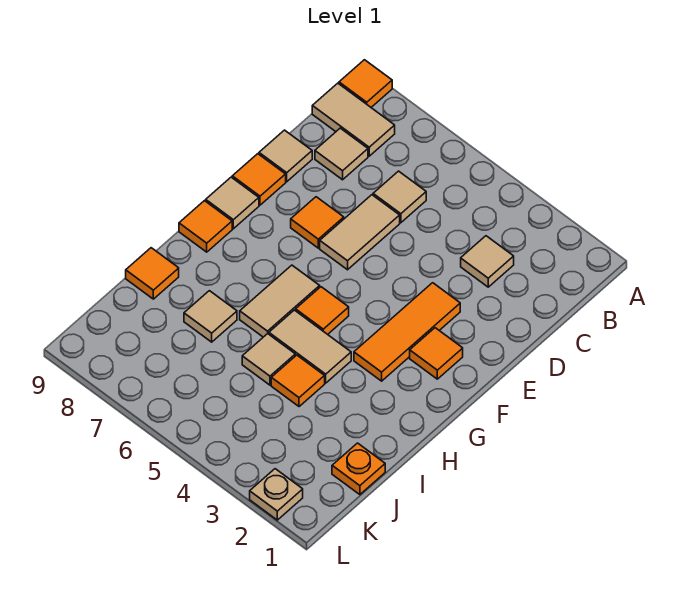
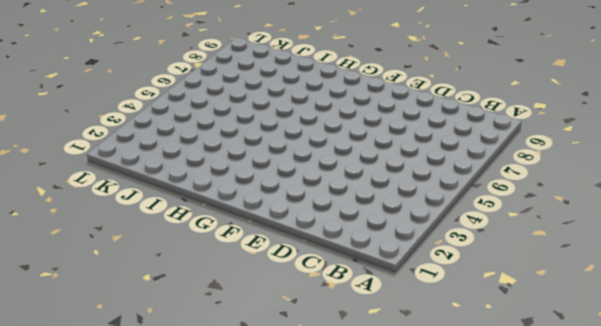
none -> orange tile A9 level 1
none -> tan tile B8:B9 level 1
none -> tan tile C3 level 1

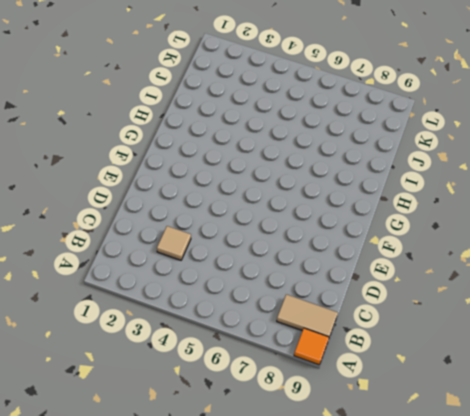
none -> tan tile C6 level 1
none -> tan tile C8 level 1
none -> tan tile D6:E6 level 1

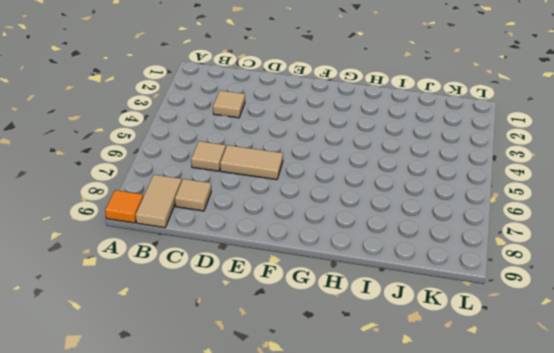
none -> tan tile D9 level 1
none -> orange tile E3:G3 level 1
none -> orange tile E7 level 1

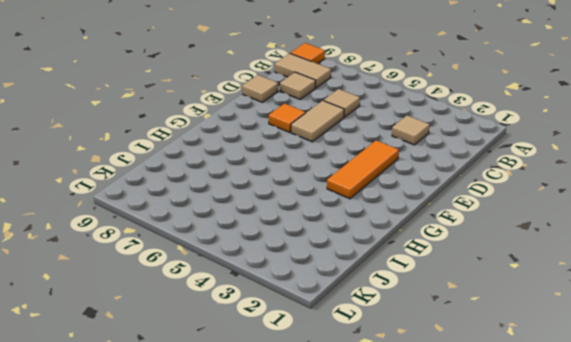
none -> orange tile E9 level 1
none -> orange tile F2 level 1
none -> tan tile F9 level 1

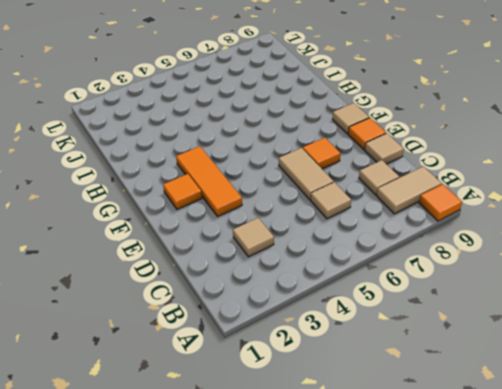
none -> orange tile G5 level 1
none -> tan tile G6:H6 level 1
none -> orange tile G9 level 1

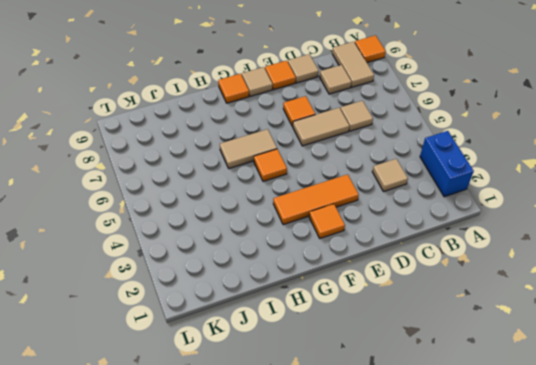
blue brick A2:A3 level 1 -> none
none -> tan tile H4:H5 level 1
none -> orange tile I4 level 1
none -> tan tile I5 level 1

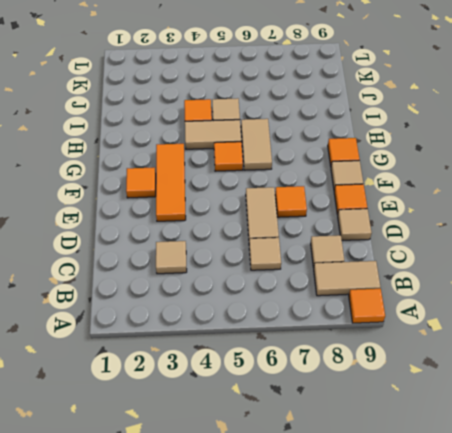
none -> tan tile I7 level 1
none -> orange tile I9 level 1
none -> orange plate J1 level 1

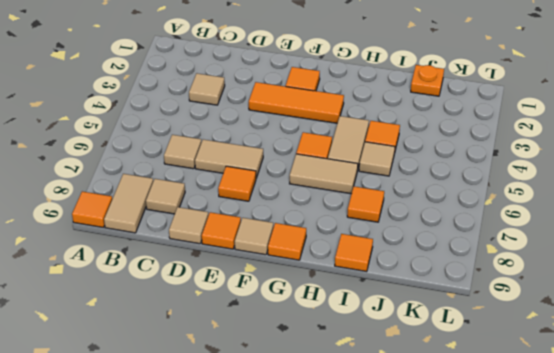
orange tile I7 level 1 -> tan tile I7 level 1
none -> tan plate L2 level 1

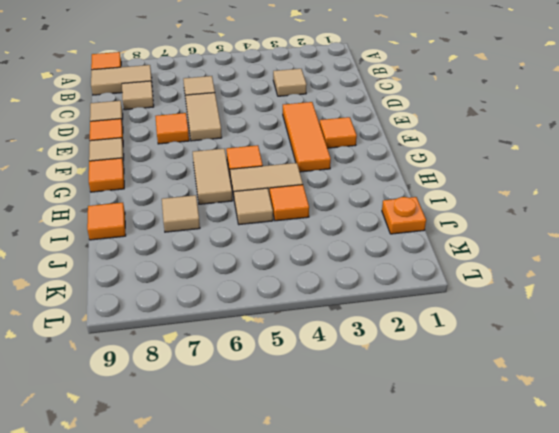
none -> tan plate L2 level 1

